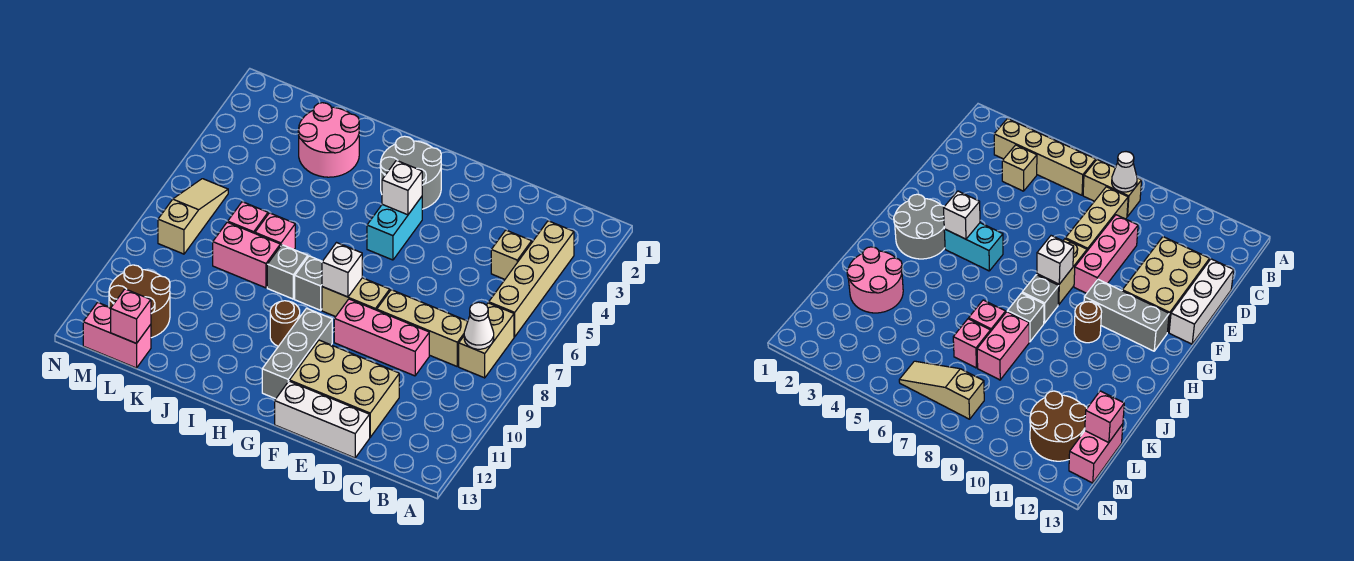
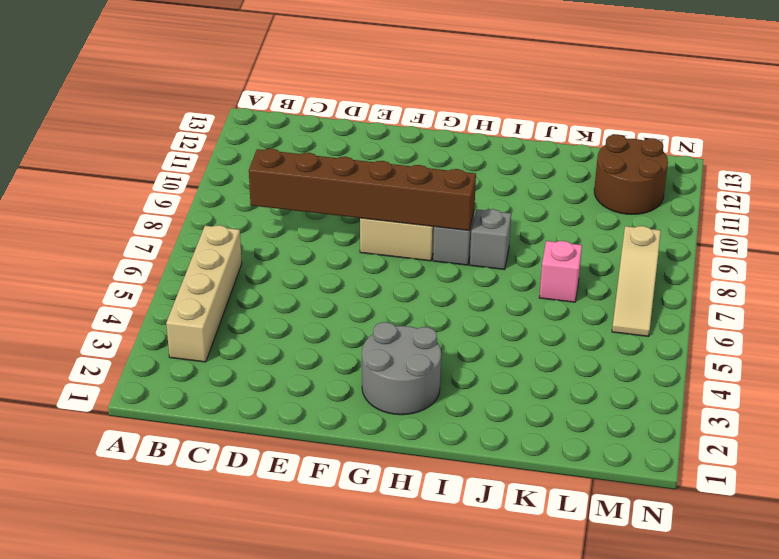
brown brick C8:H8 level 2 -> white brick G8 level 2
none -> tan brick B7:B8 level 1
none -> tan brick C4 level 1
none -> tan brick C8:E8 level 1

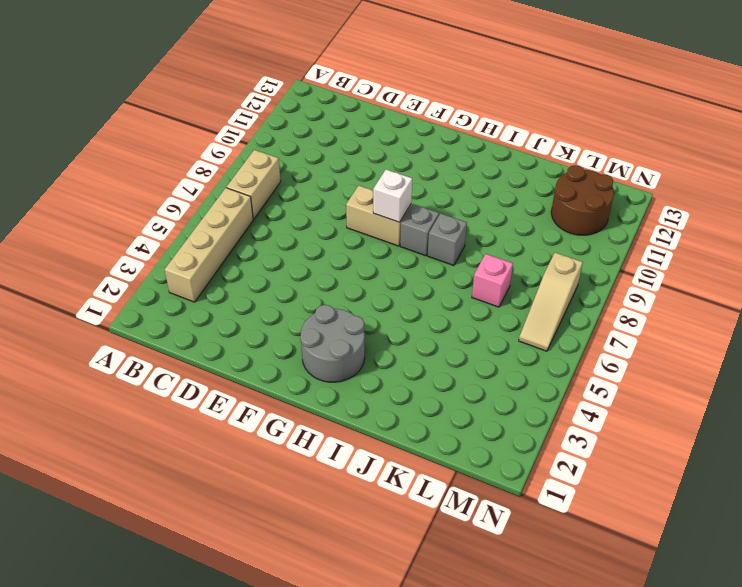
none -> tan brick C4 level 1
none -> tan brick C8:E8 level 1
none -> pink brick D9:F9 level 1

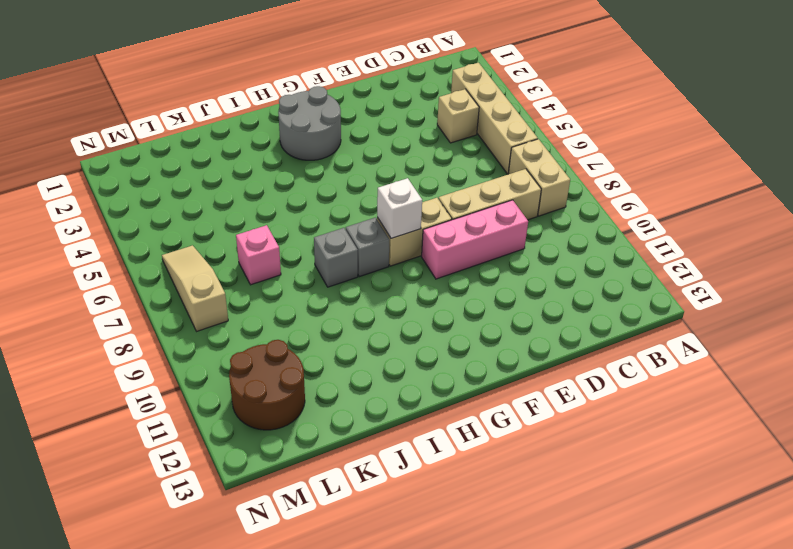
none -> tan brick D11:F12 level 1
none -> white brick D13:F13 level 1
none -> cyan brick G4:G5 level 1

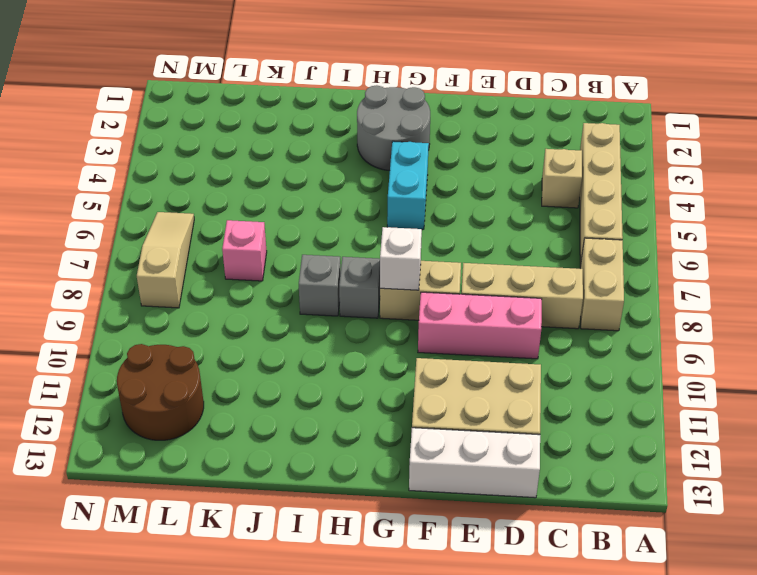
none -> grey brick G10:G12 level 1
none -> brown round brick H10 level 1
none -> pink round brick J2:K3 level 1

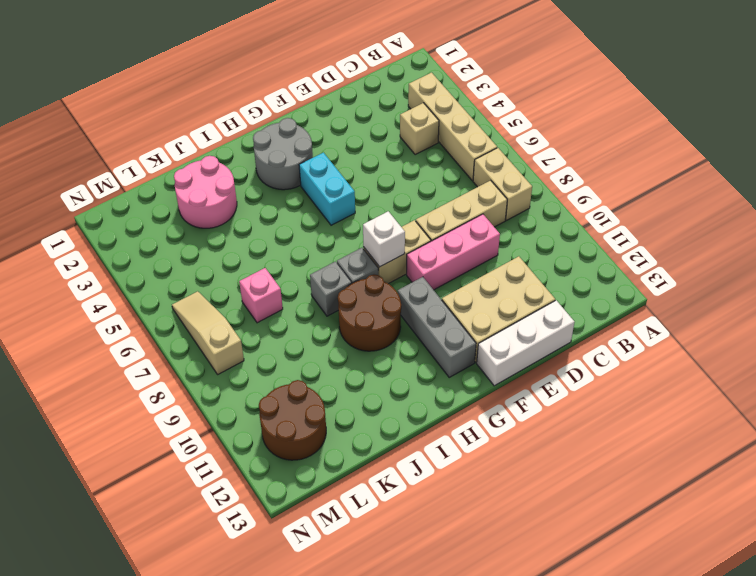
brown round brick H9:I10 level 1 -> brown round brick H10 level 1
none -> pink brick J7 level 1
none -> pink brick J8:K8 level 1
none -> pink brick L13:M13 level 1

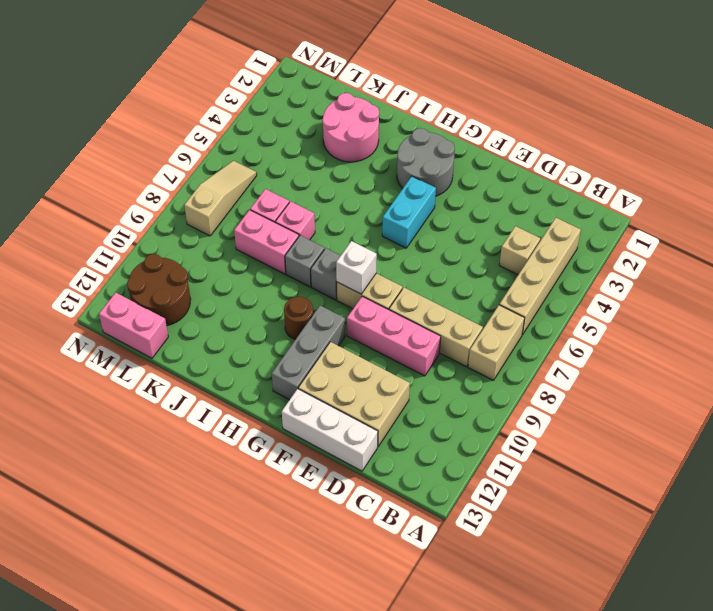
none -> white cone B8 level 2
none -> white brick G4 level 2
none -> pink brick L13 level 2

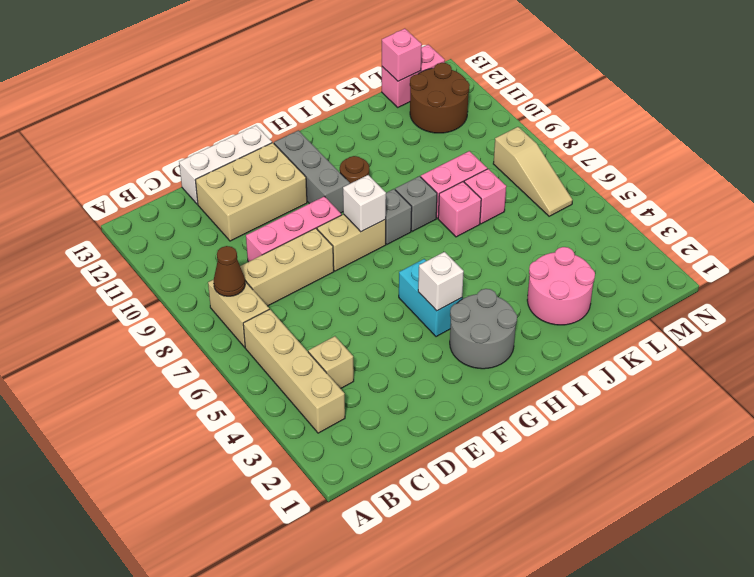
brown cone B8 level 2 -> white cone B8 level 2

